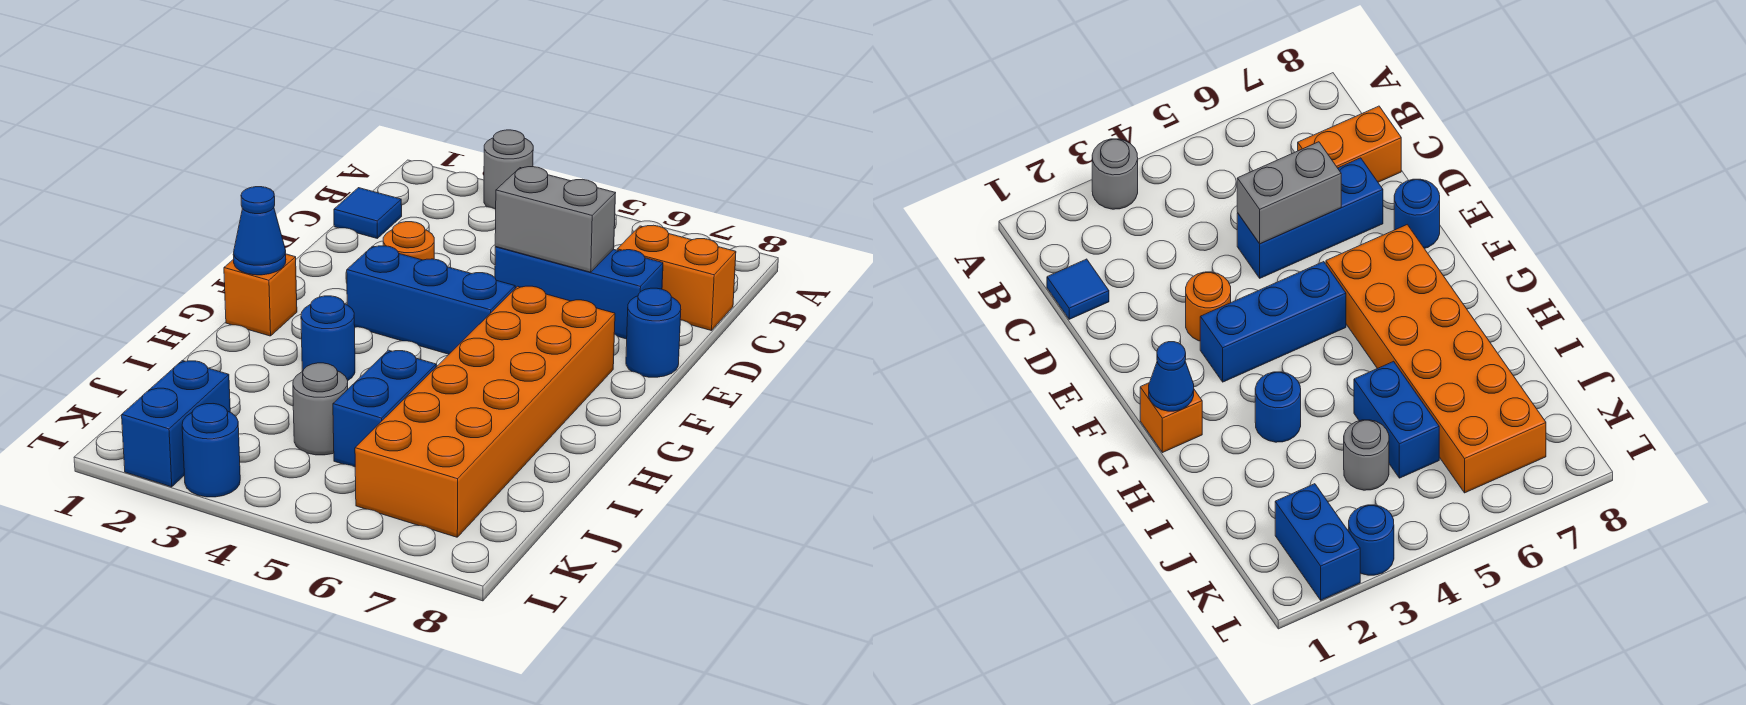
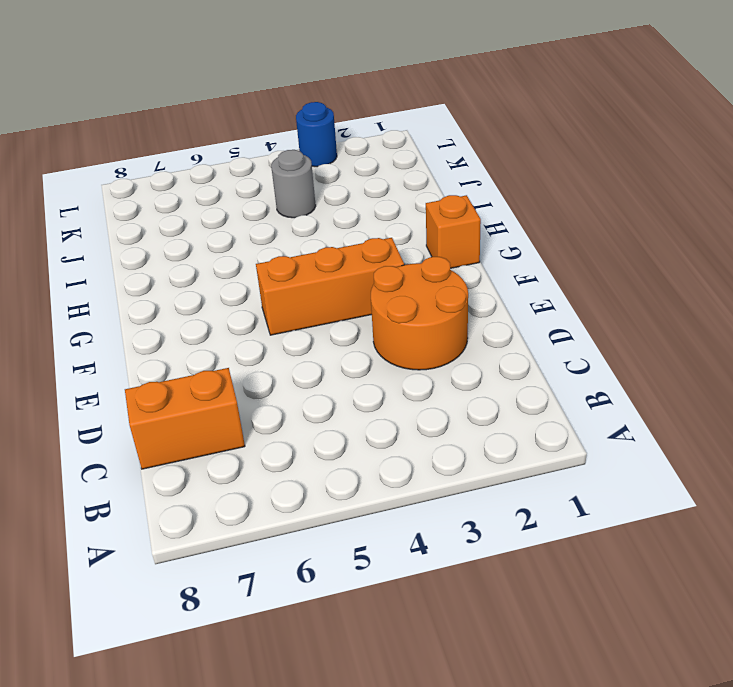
orange round brick D2:E3 level 1 -> orange round brick E3 level 1
orange brick F3:F5 level 1 -> blue brick F3:F5 level 1
none -> grey round brick A3 level 1
none -> blue tile C1 level 1
none -> blue brick D5:D7 level 1

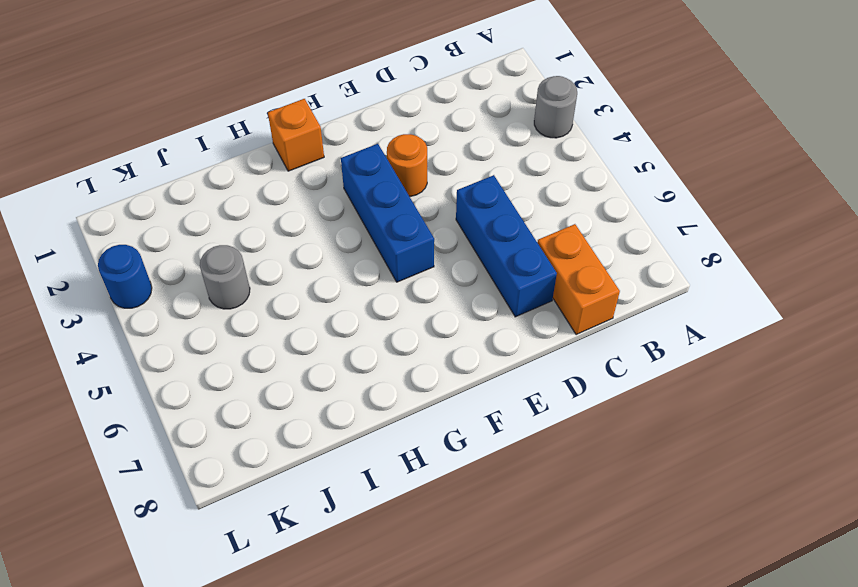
none -> blue tile C1 level 1
none -> blue round brick E8 level 1
none -> orange brick F6:K7 level 1

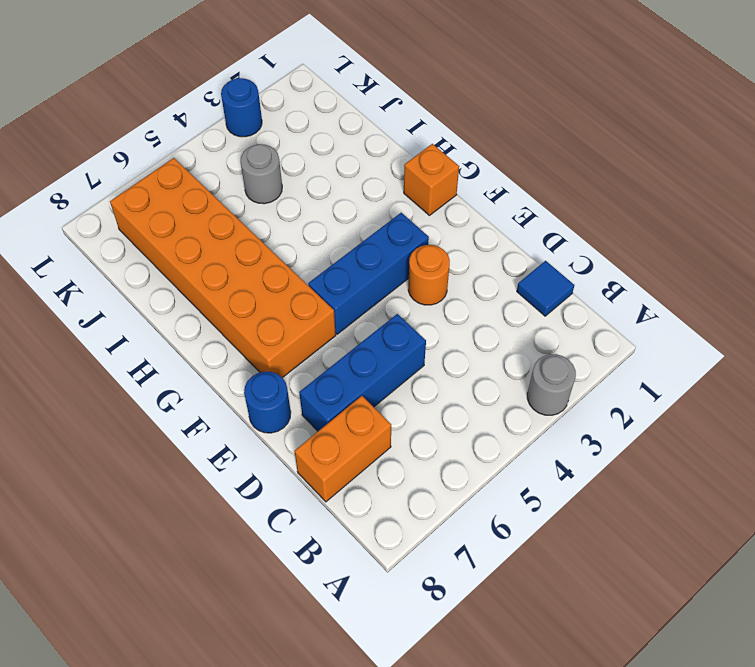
none -> blue round brick H3 level 1
none -> blue brick I5:J5 level 1
none -> blue brick K2:L2 level 1

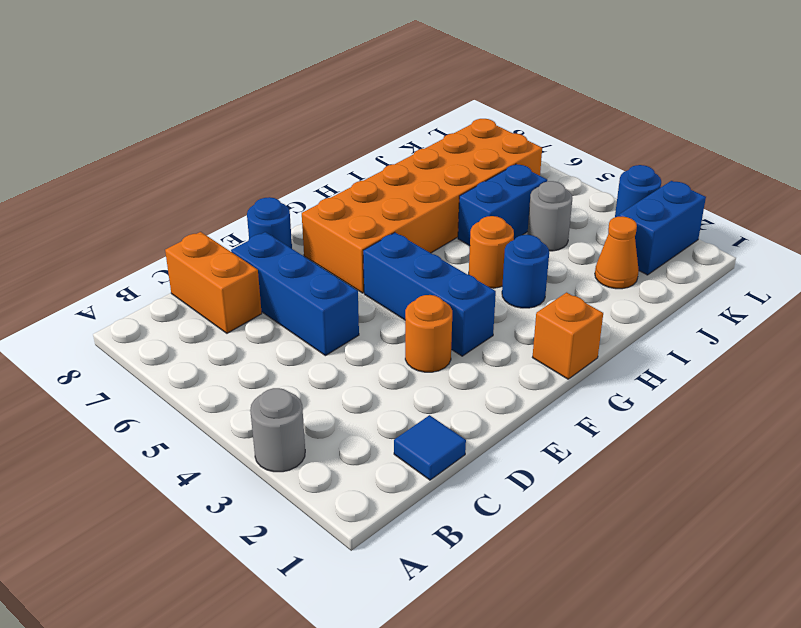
orange round brick H4 level 1 -> none
orange cone J2 level 1 -> none
none -> grey brick D5:D6 level 2
none -> blue cone G1 level 2

